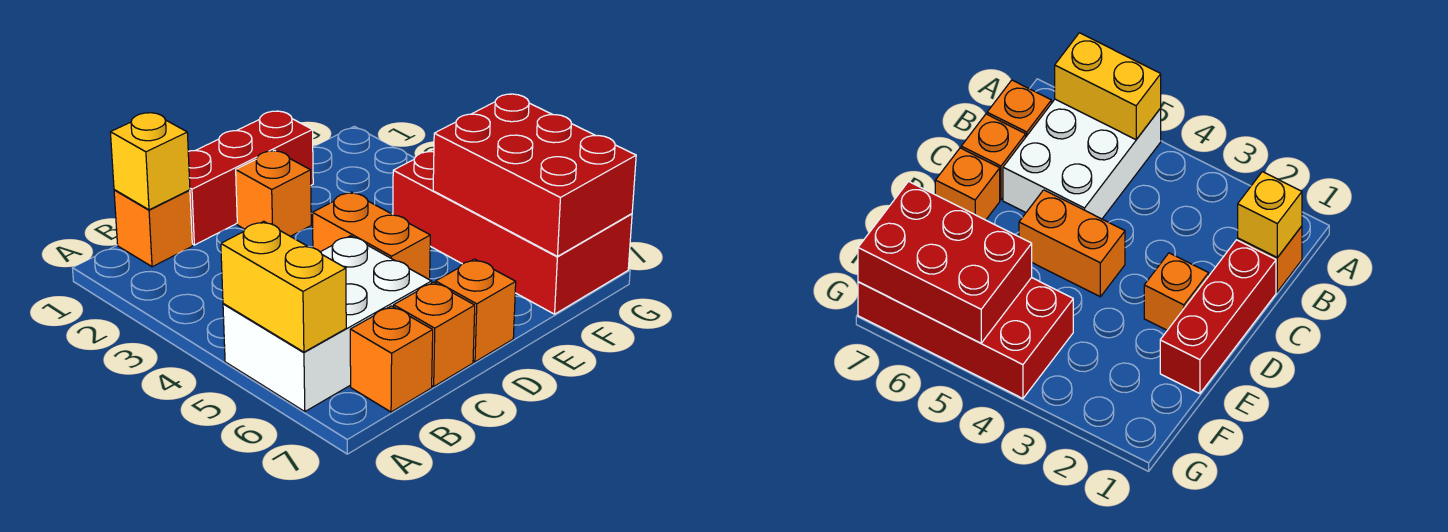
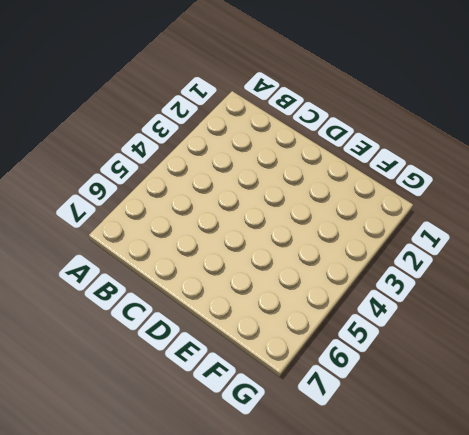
none -> white brick A5:C6 level 1
none -> orange brick B1 level 1
none -> orange brick B7 level 1

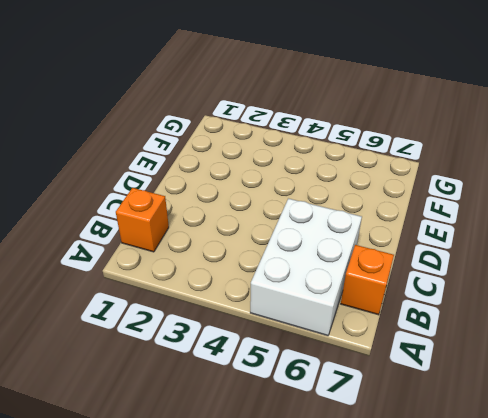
none -> red brick C1:E1 level 1
none -> orange brick C7 level 1
none -> orange brick D2 level 1

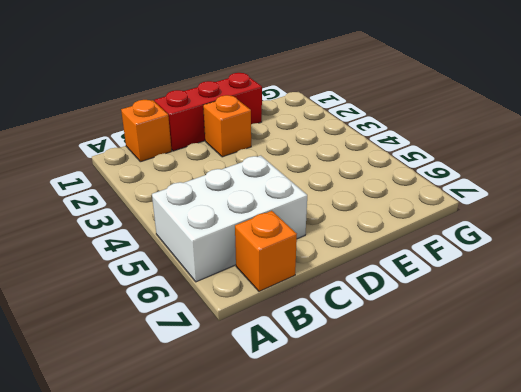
none -> orange brick C7 level 1
none -> orange brick D4:D5 level 1
none -> orange brick D7 level 1

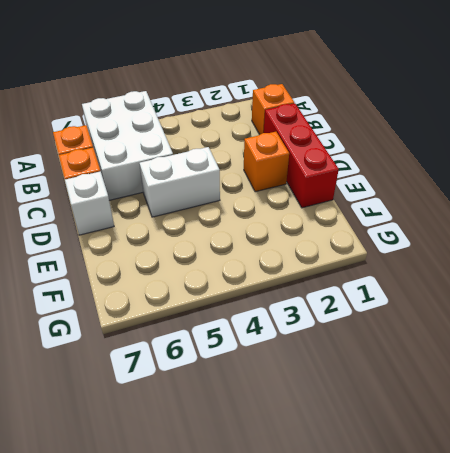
white brick D4:D5 level 1 -> orange brick D4:D5 level 1
white brick D7 level 1 -> orange brick D7 level 1
none -> red brick F4:G7 level 1
none -> yellow brick A5:A6 level 2
none -> yellow brick B1 level 2

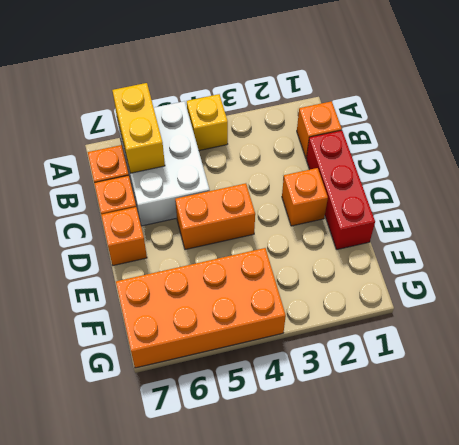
yellow brick A4 level 1 -> yellow brick B1 level 2
yellow brick A6:B6 level 2 -> yellow brick A5:A6 level 2
orange brick F4:G7 level 1 -> red brick F4:G7 level 1
none -> red brick F5:G7 level 2

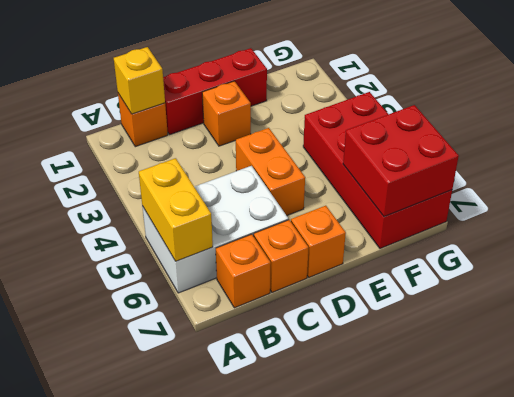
red brick F6:G7 level 2 -> red brick F5:G7 level 2

